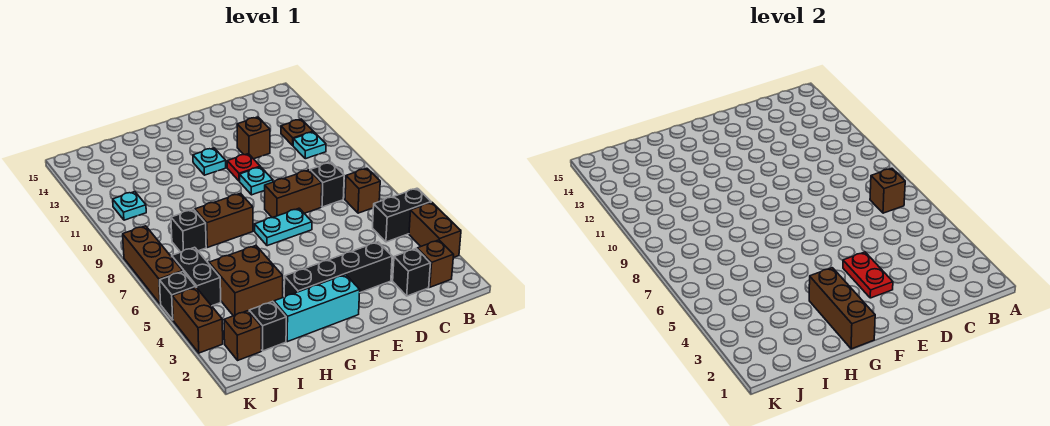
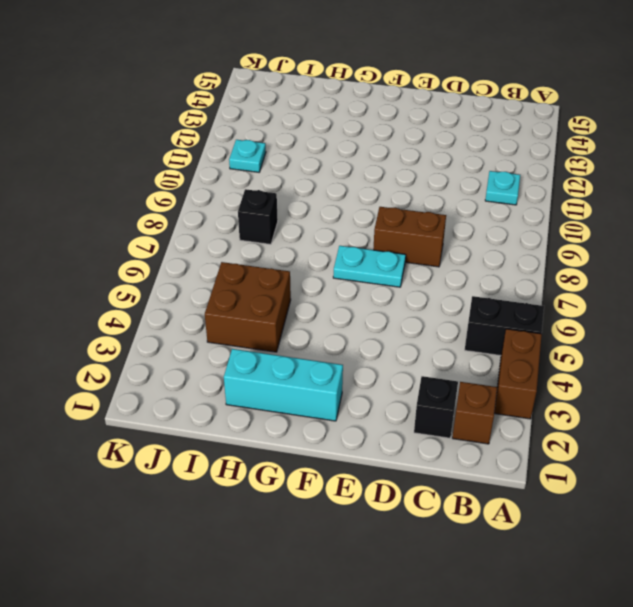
none -> brown brick B7 level 1
none -> brown plate B12 level 1
none -> black brick C8 level 1

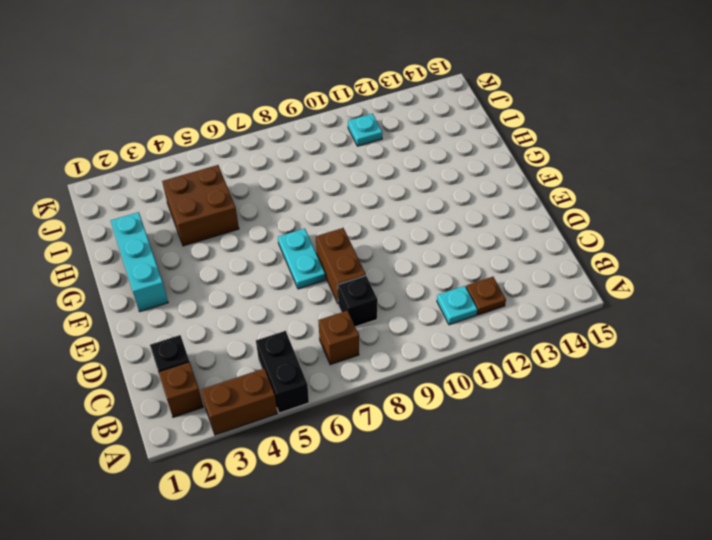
none -> black brick D3:G3 level 1
none -> brown brick D12 level 1
none -> cyan plate E10 level 1

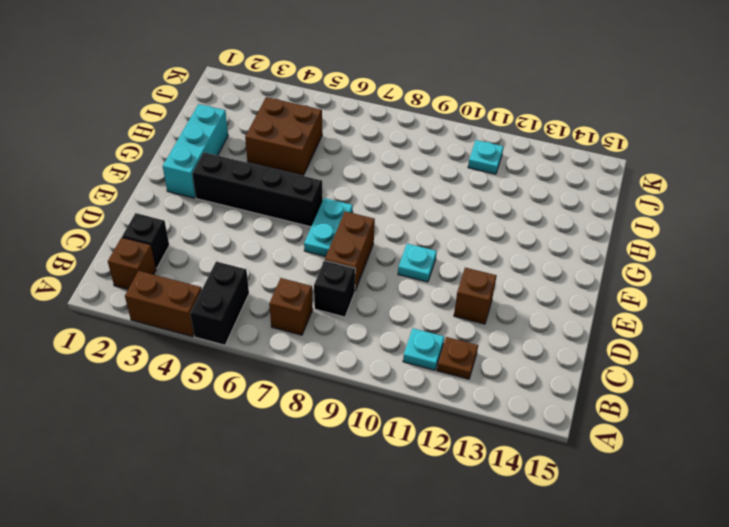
black brick F3:F6 level 1 -> black brick D3:G3 level 1
none -> red plate E11 level 1
none -> cyan plate F12 level 1
none -> brown brick G8:H8 level 1

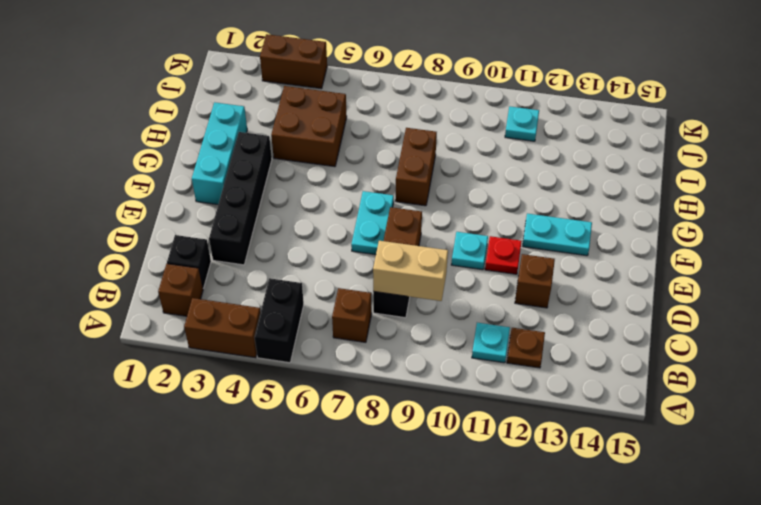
tan brick C8:C9 level 2 -> none
cyan plate F12:F13 level 1 -> cyan plate F12 level 1
none -> black brick I2 level 1
none -> black brick I8 level 1
none -> brown brick J2 level 1

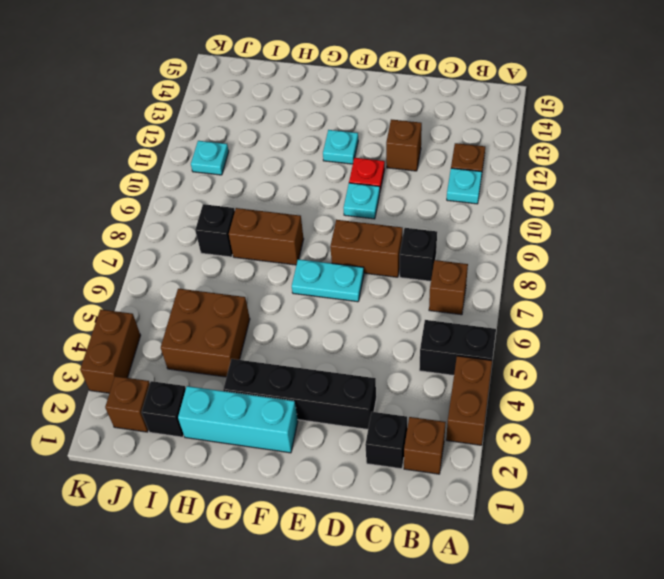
none -> black brick J5:J6 level 1
none -> black brick K5 level 1
none -> brown brick K6:K8 level 1

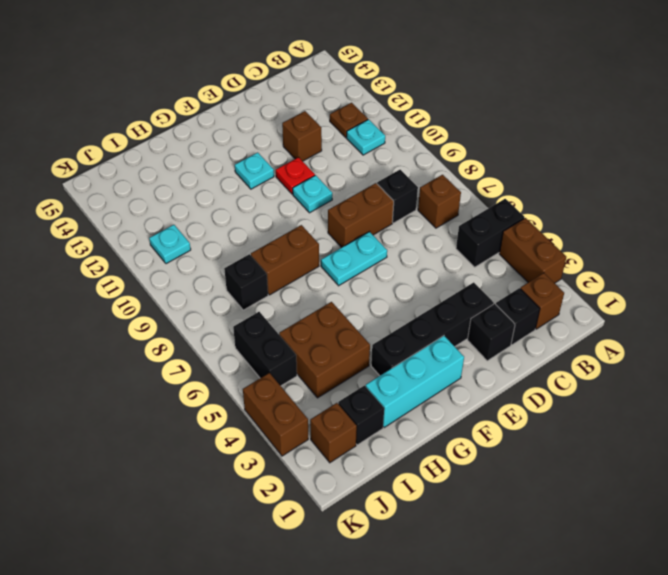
black brick D2 level 1 -> black brick K5 level 1
none -> brown brick K6:K8 level 1
none -> brown brick B7 level 2
none -> red plate E3:E4 level 2

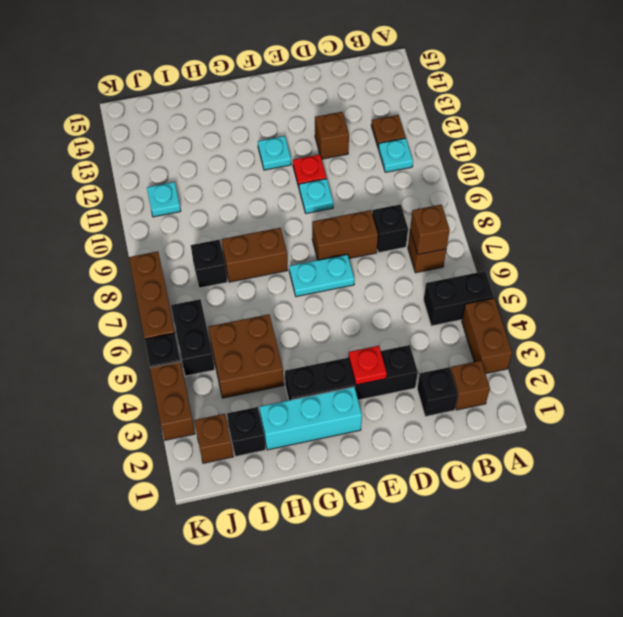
red plate E3 level 2 -> red plate E3:E4 level 2
none -> brown brick G1:G3 level 2

